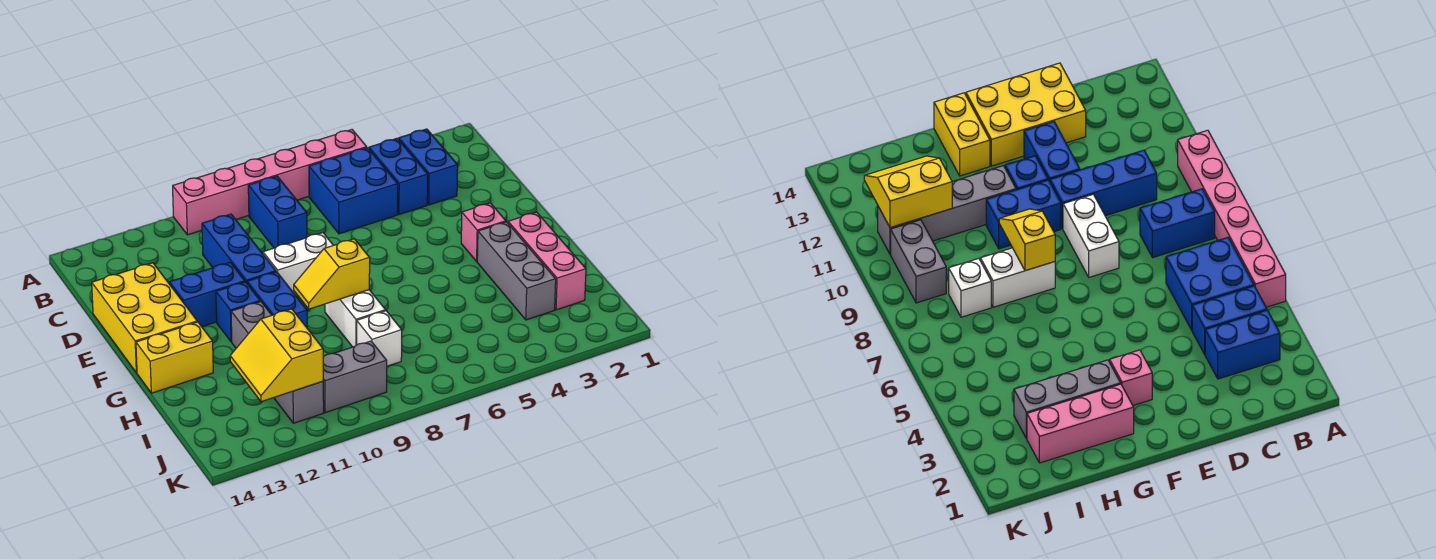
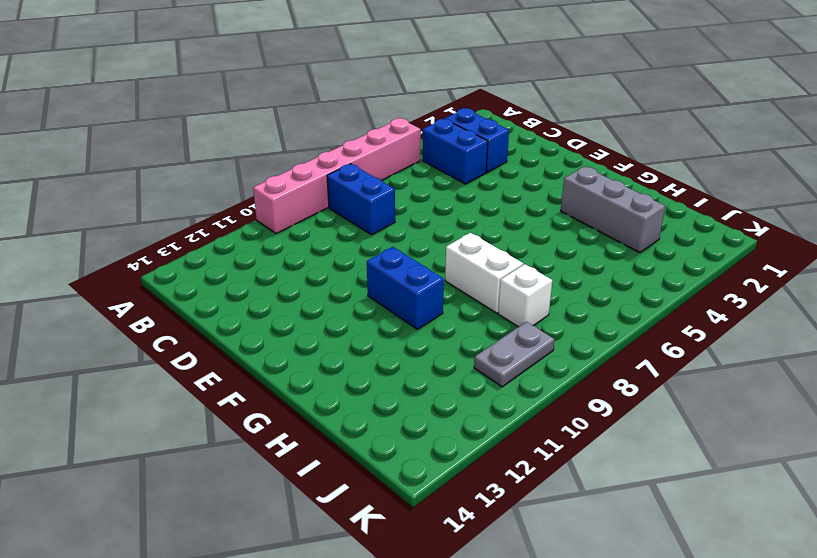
grey plate J9:J10 level 1 -> grey brick J9:J10 level 1
none -> blue brick B5:C6 level 1
none -> blue brick C10:E10 level 1
none -> yellow brick D13:F14 level 1

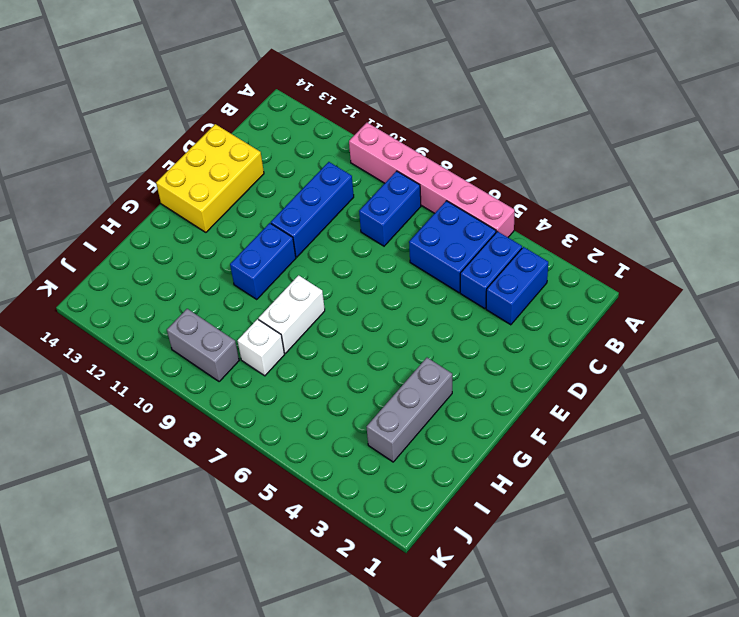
none -> white brick E8:E9 level 1
none -> blue brick E11:E12 level 1
none -> pink brick F3 level 1

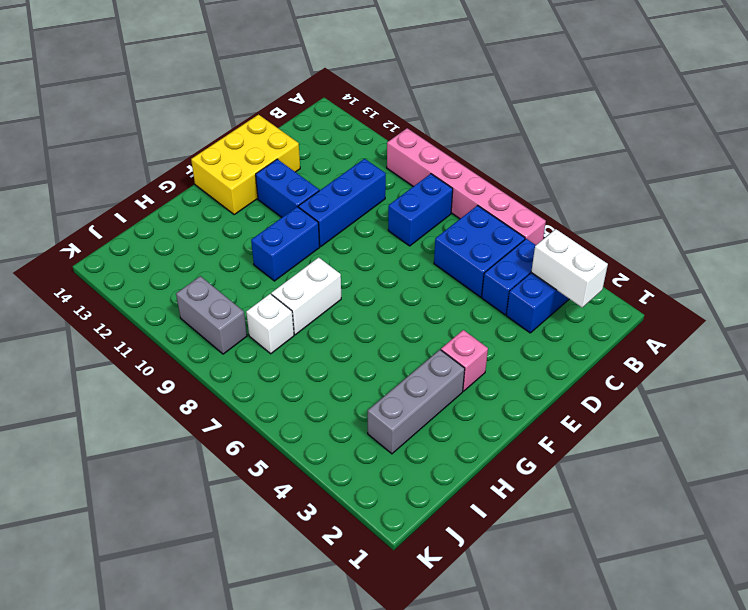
white brick B2:B3 level 2 -> white brick E8:E9 level 1
none -> blue brick F11 level 1
none -> pink brick G2:I2 level 1
none -> grey brick G11:J11 level 1

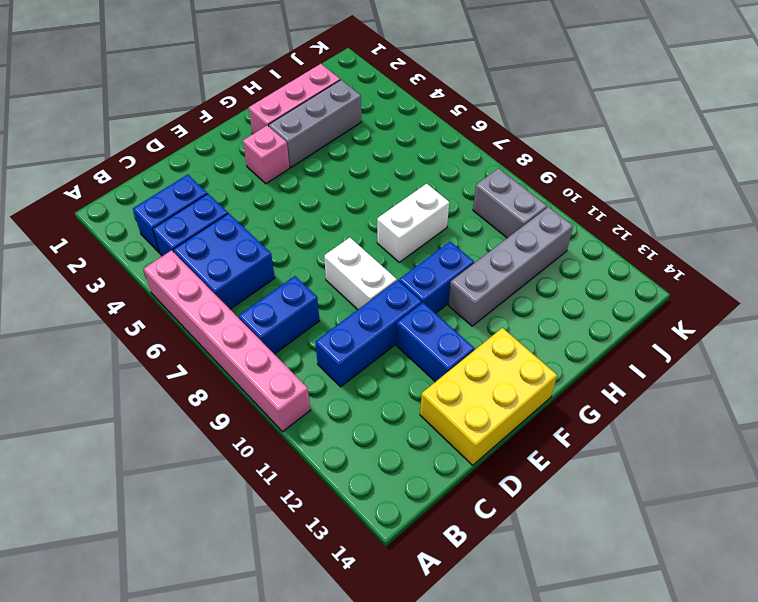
none -> blue brick F11 level 1
none -> yellow brick G13:G14 level 1
none -> white brick I8 level 1

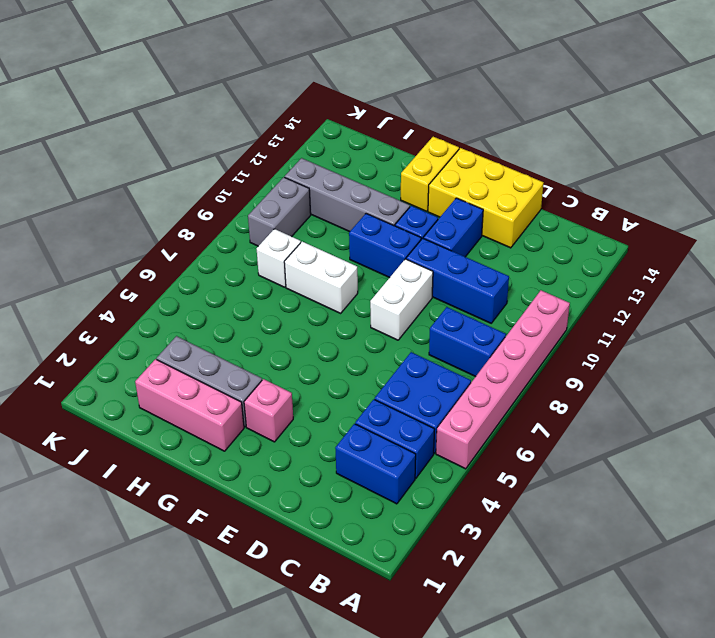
none -> yellow slope G8:G9 level 2 top 8
none -> yellow slope I11:J12 level 2 top 11

